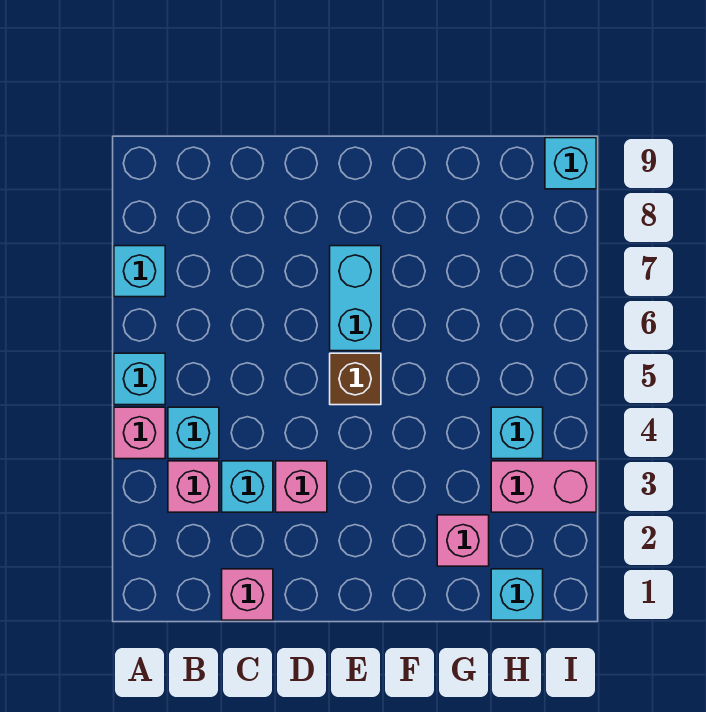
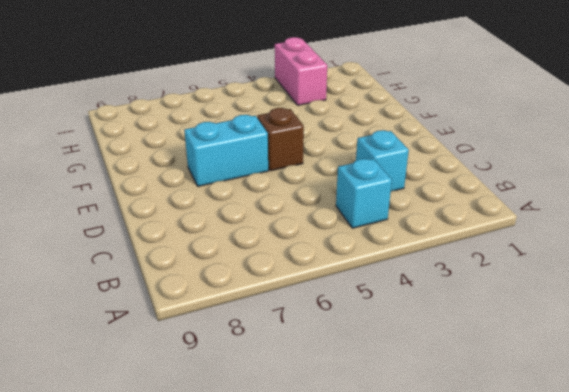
none -> pink brick A4 level 1
none -> cyan brick A5 level 1
none -> cyan brick A7 level 1

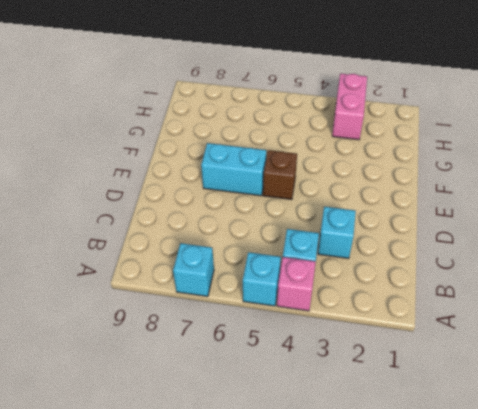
none -> pink brick B3 level 1
none -> pink brick C1 level 1
none -> pink brick D3 level 1

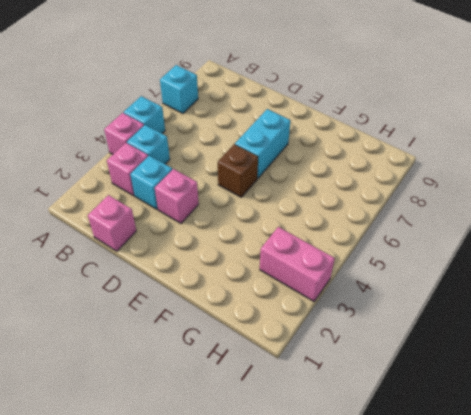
none -> pink brick G2 level 1
none -> cyan brick H1 level 1
none -> cyan brick H4 level 1

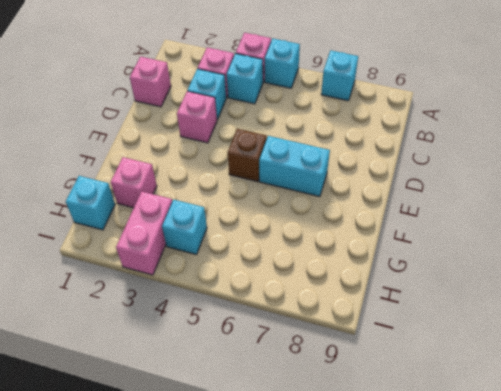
none -> cyan brick I9 level 1

